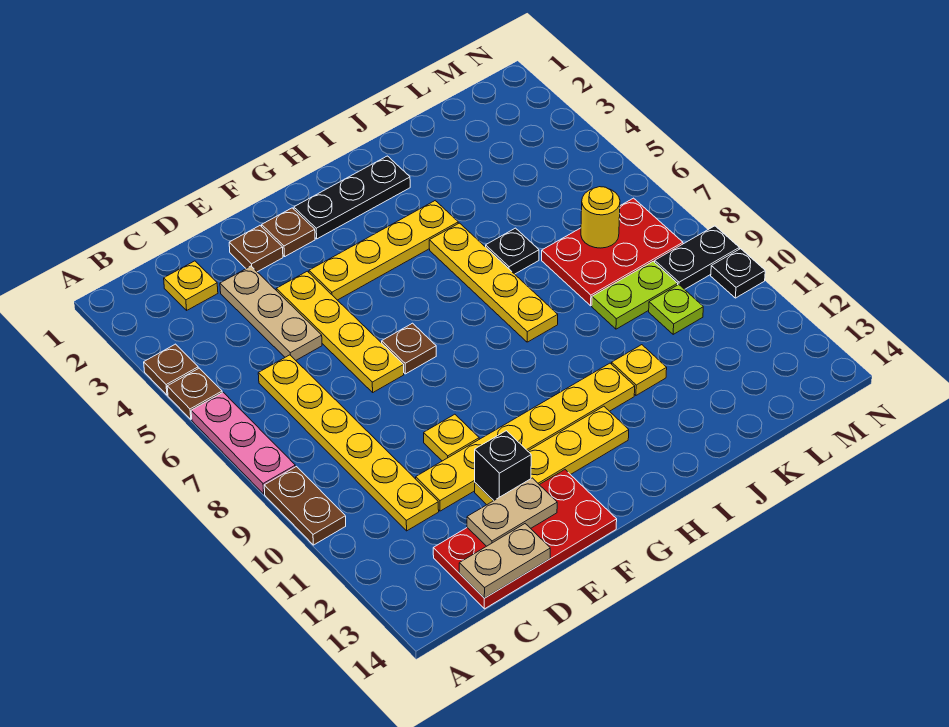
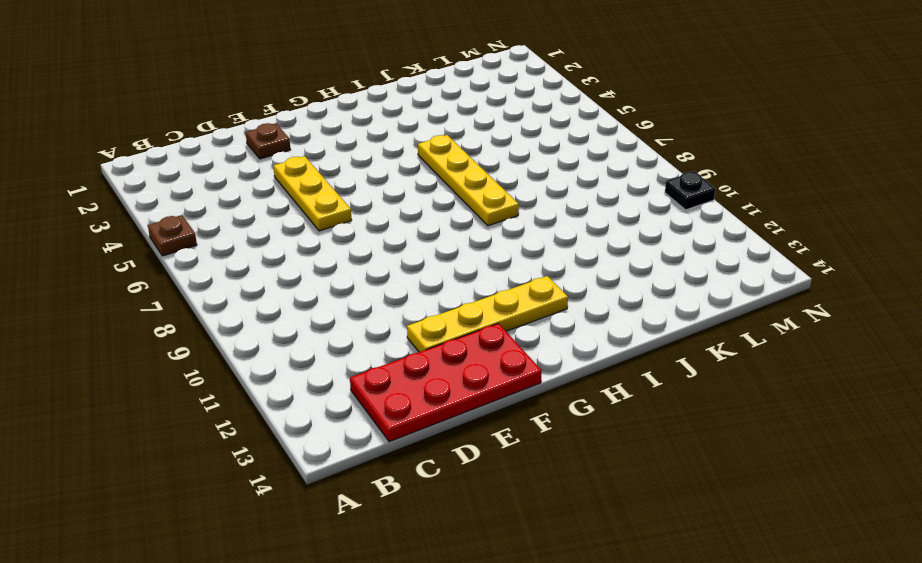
yellow plate E4:E6 level 1 -> yellow plate E4:E7 level 1
none -> brown plate A4 level 1
none -> pink plate A6:A8 level 1
none -> brown plate A9:A10 level 1

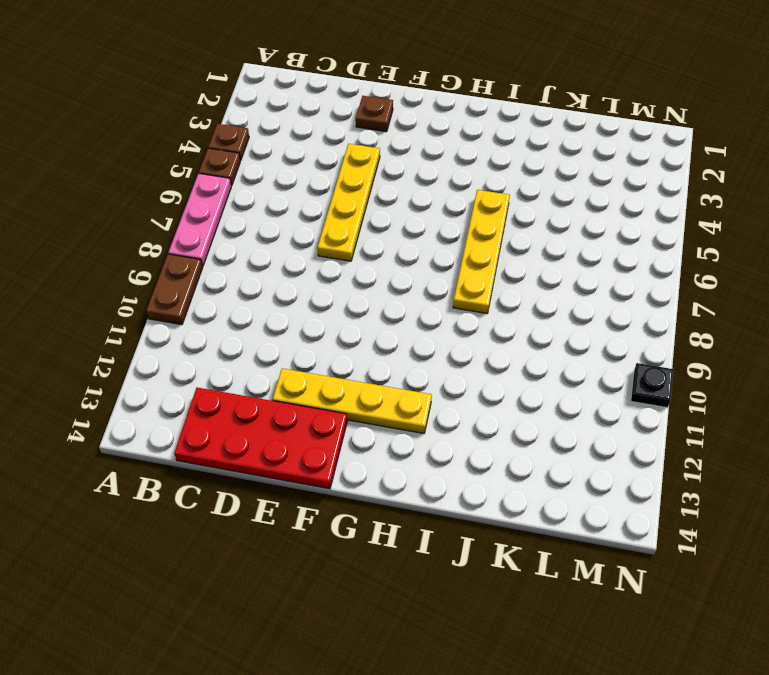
none -> yellow plate C2 level 1
none -> yellow plate C6:C11 level 1
none -> tan plate D3:D5 level 1

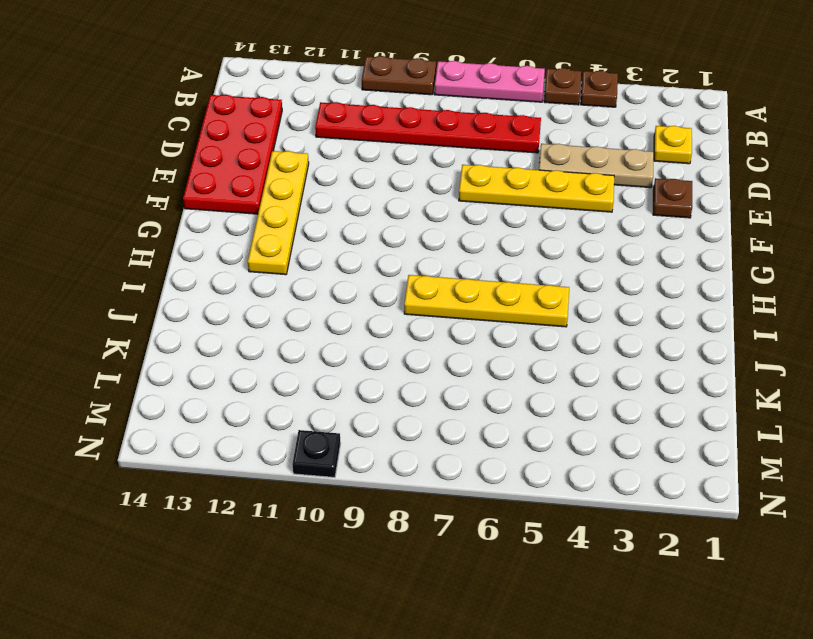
red plate C6:C11 level 1 -> yellow plate C6:C11 level 1
none -> yellow plate D11:I11 level 1
none -> yellow plate E10 level 1
none -> brown plate F2 level 1

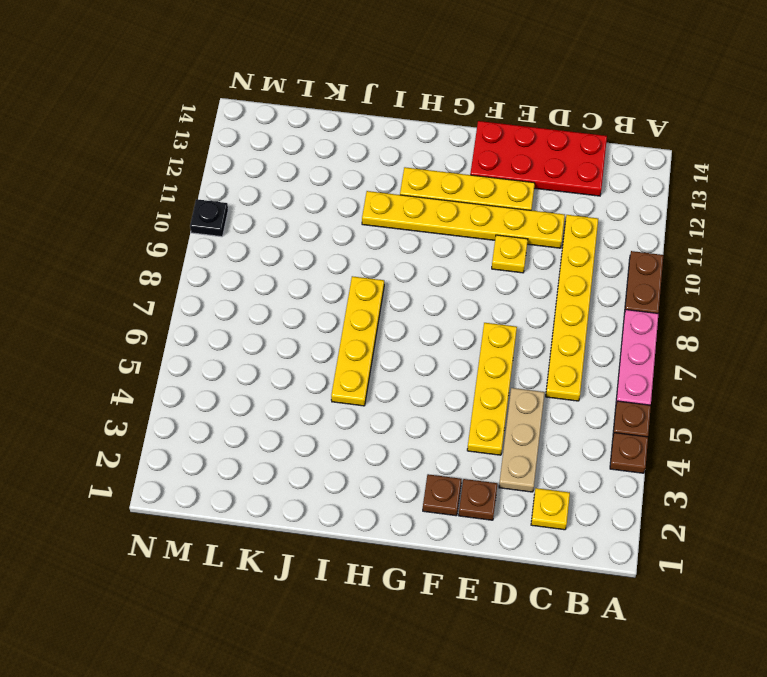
none -> yellow plate F4:I4 level 1
none -> brown plate F7 level 1
none -> black plate G2:I2 level 1

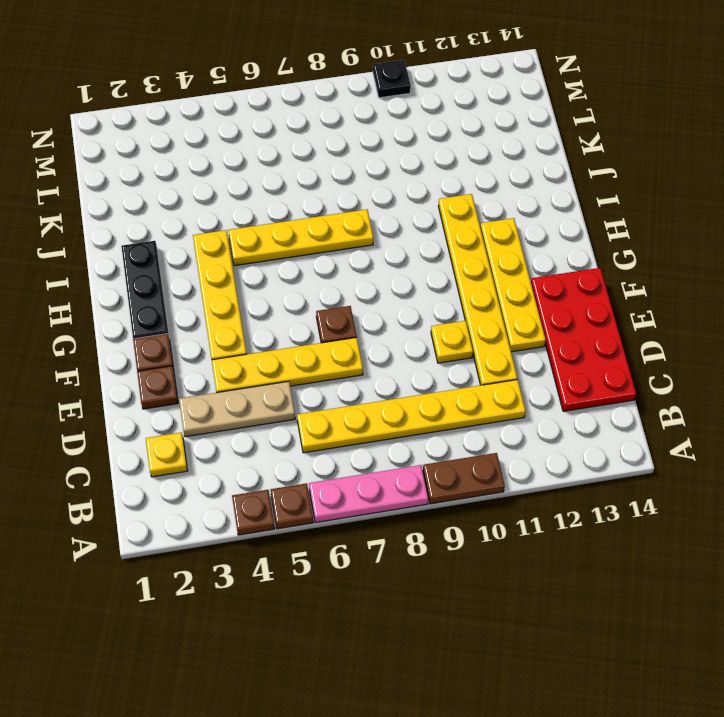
none -> black plate J6 level 1
none -> yellow plate J11 level 1
none -> red plate K7:M8 level 1

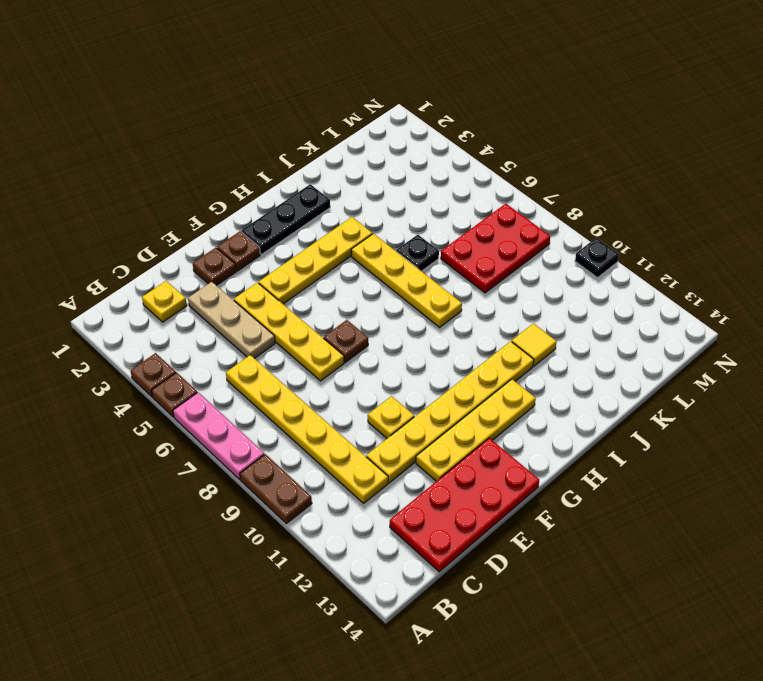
yellow tile J11 level 1 -> yellow plate J11 level 1
none -> lime plate K9:L9 level 1
none -> lime plate L10 level 1
none -> black plate M9:N9 level 1

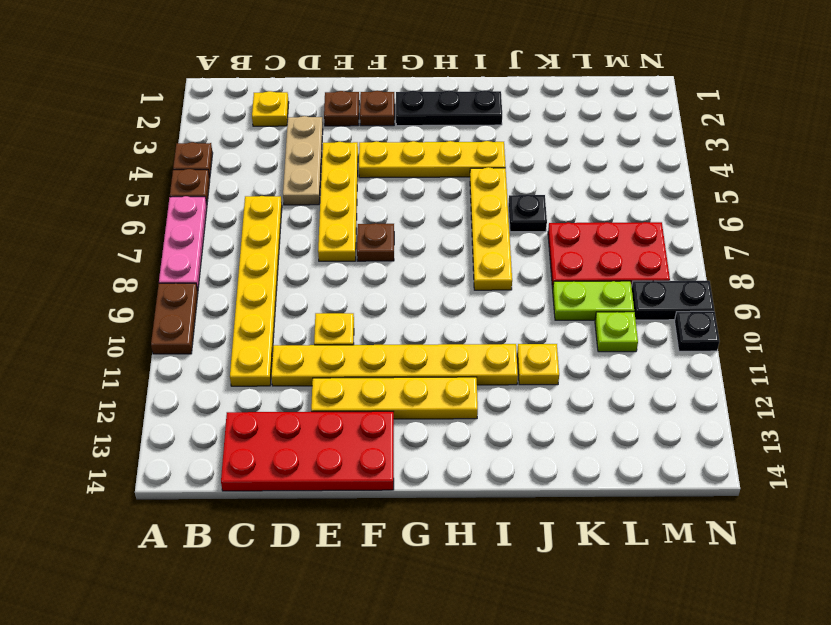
none -> tan plate C14:D14 level 2
none -> tan plate D13:E13 level 2
none -> black brick E12 level 2

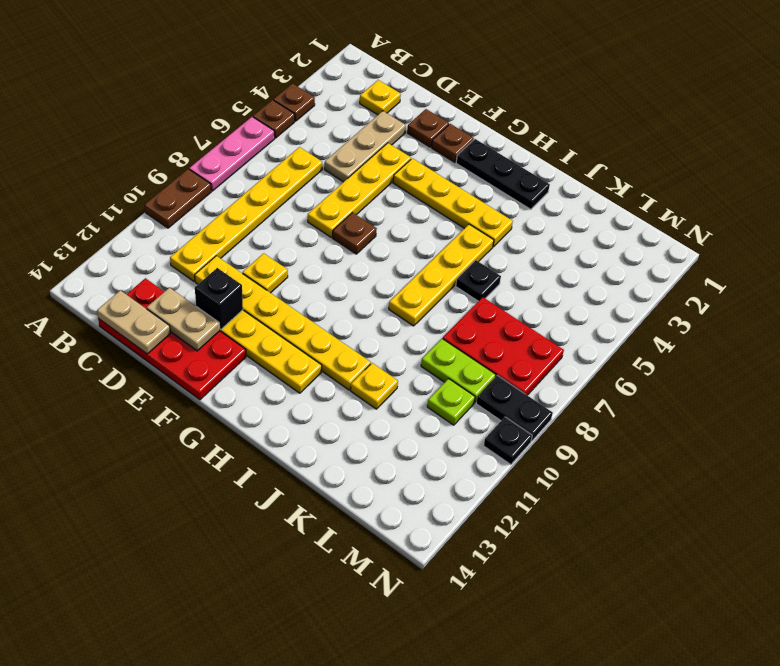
none -> yellow round brick L7 level 2

